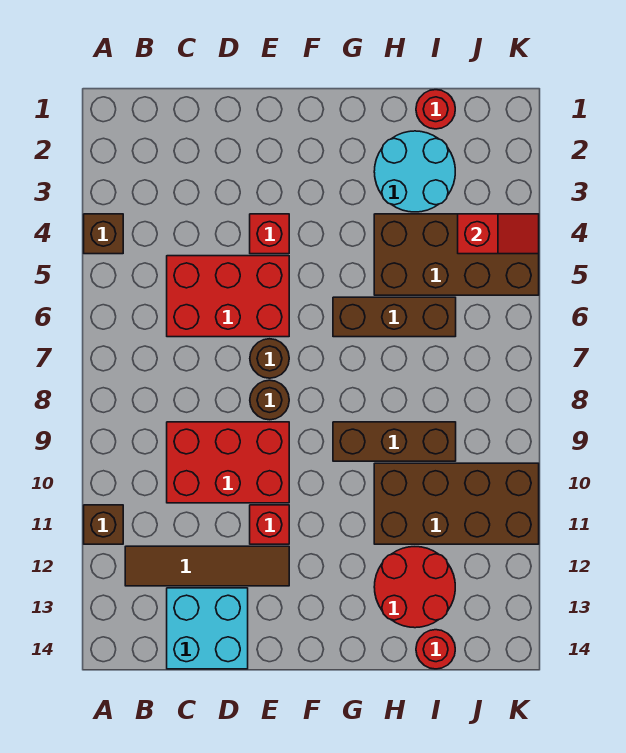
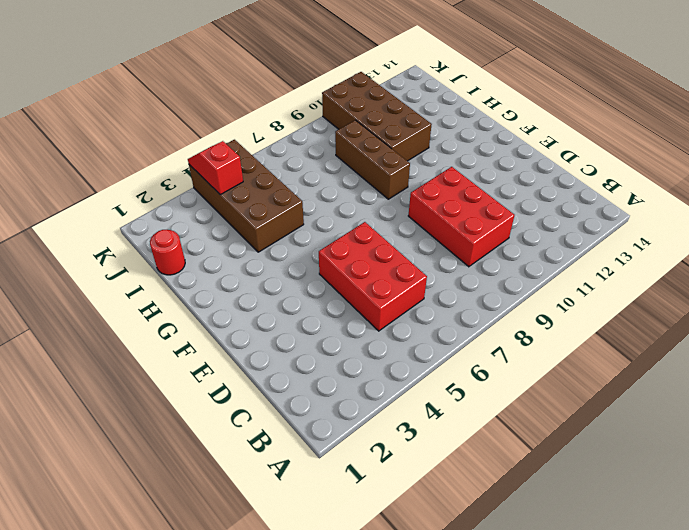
none -> brown brick A4 level 1
none -> brown brick A11 level 1
none -> brown tile B12:E12 level 1

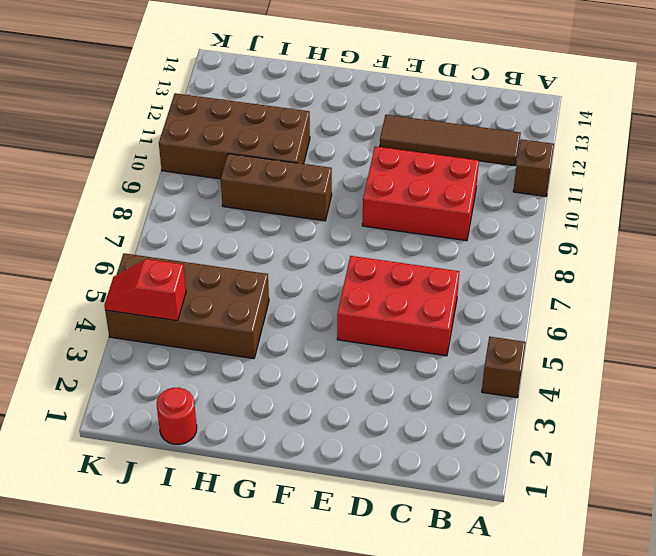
none -> cyan brick C13:D14 level 1
none -> red brick E4 level 1
none -> brown round brick E7 level 1

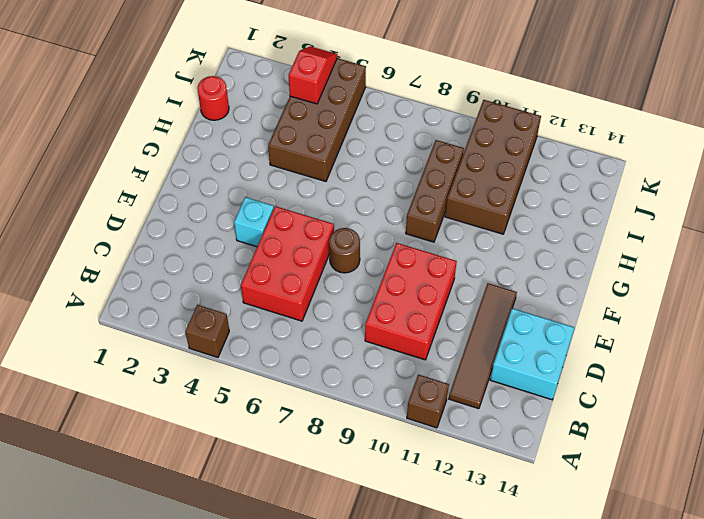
cyan brick E4 level 1 -> red brick E4 level 1
none -> brown round brick E8 level 1
none -> red brick E11 level 1
none -> brown brick G6:I6 level 1

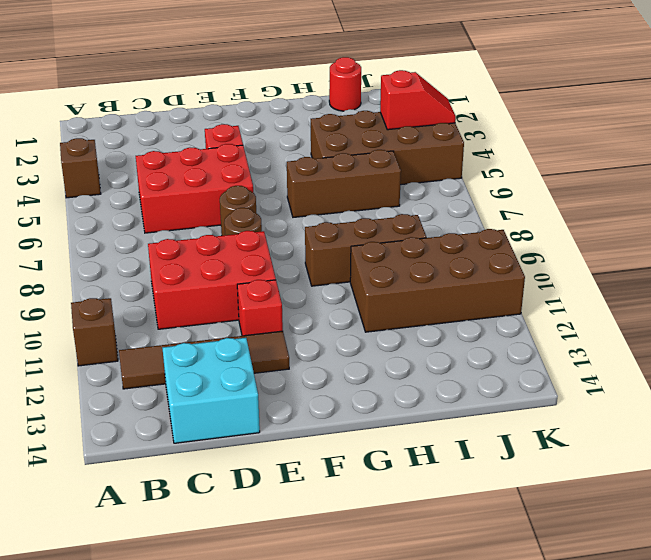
none -> cyan round brick H2:I3 level 1
none -> red round brick H12:I13 level 1
none -> red round brick I14 level 1

